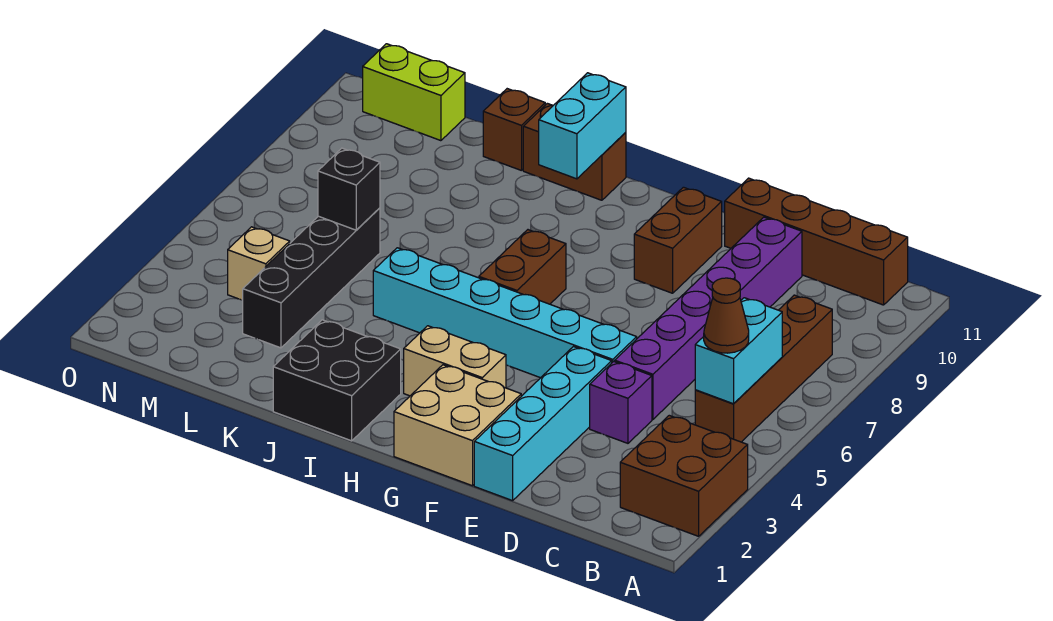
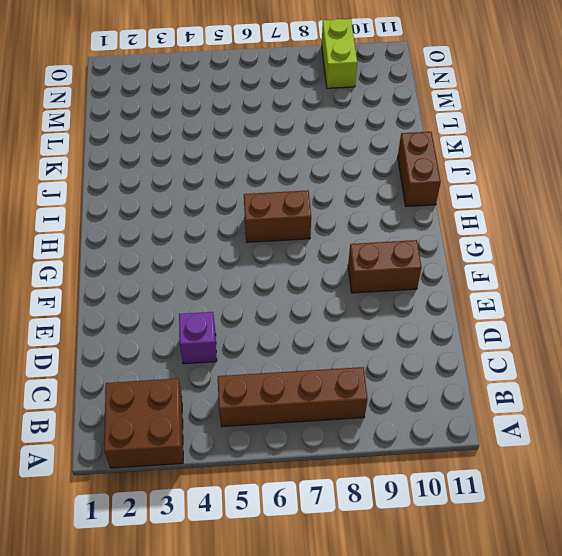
lime brick N9:O9 level 1 -> lime brick M11:N11 level 1
none -> brown brick B11:E11 level 1
none -> purple brick D5:D10 level 1
none -> cyan brick E1:E4 level 1

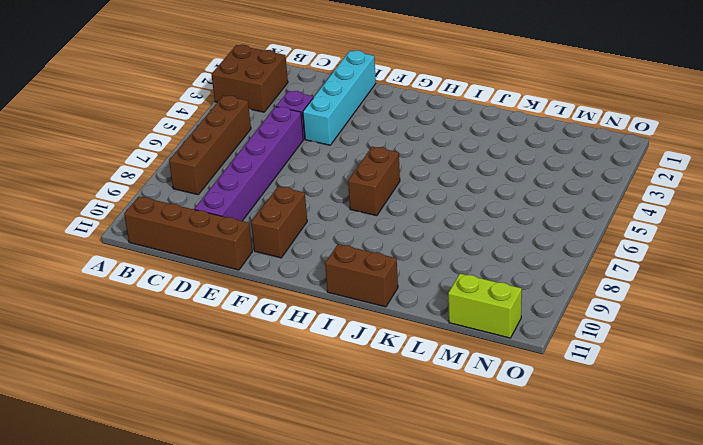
none -> cyan brick E5:J5 level 1
none -> tan brick F1:G2 level 1
none -> tan brick G3:H3 level 1

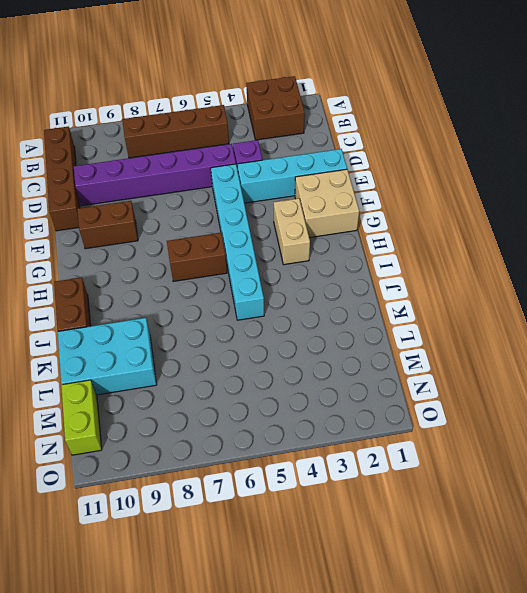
cyan brick K9:L11 level 1 -> brown brick K11 level 1
none -> black brick I1:J2 level 1
none -> black brick L3:L6 level 1
none -> tan brick M4 level 1

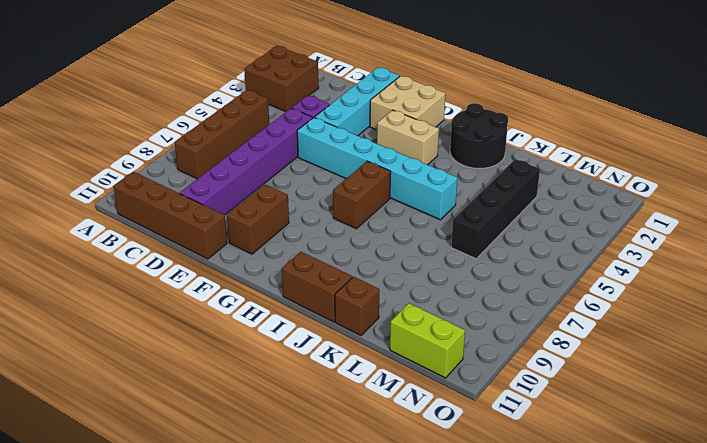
black round brick I1:J2 level 1 -> black brick I1:J2 level 1
none -> tan brick M4 level 1
none -> cyan brick B5:B6 level 2
none -> cyan brick I10:I11 level 2

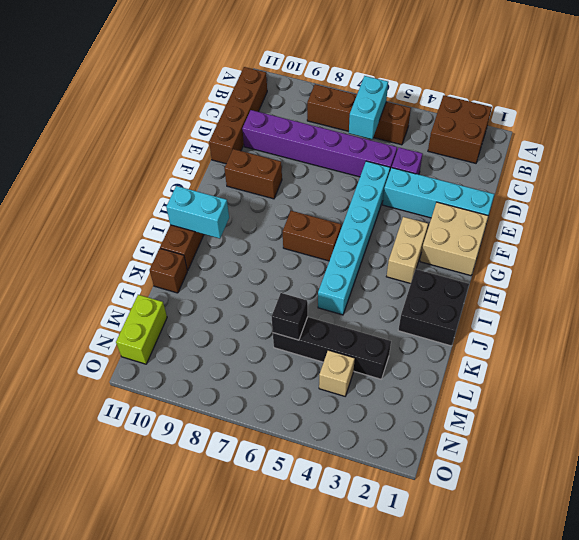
cyan brick B6:C6 level 2 -> cyan brick B5:B6 level 2
none -> brown cone B5 level 3

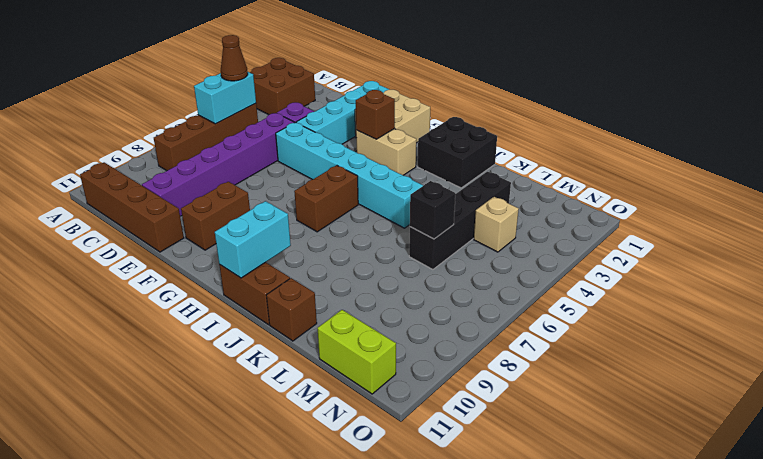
brown brick G3 level 2 -> none

